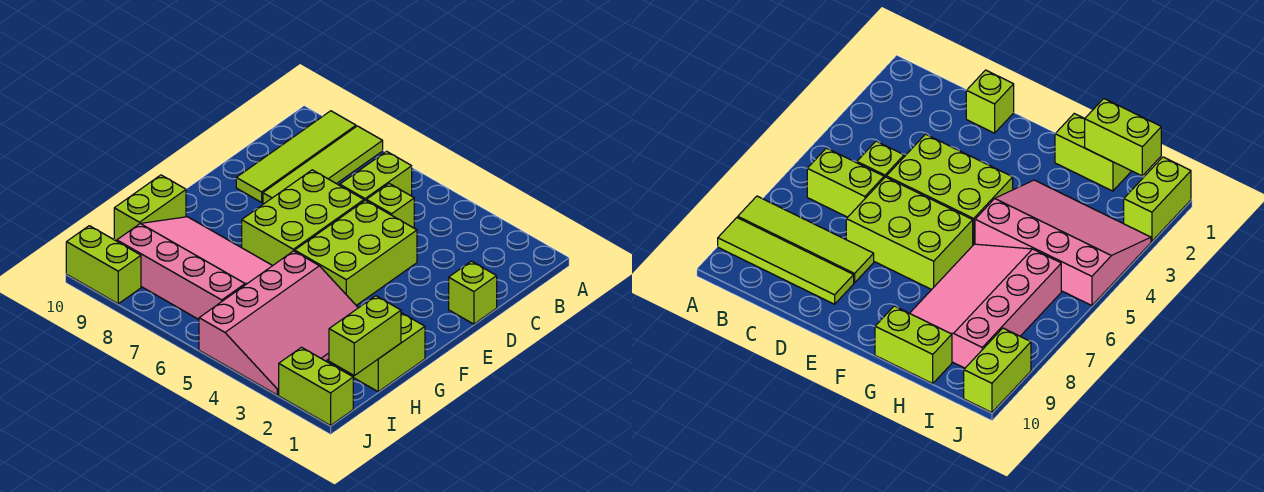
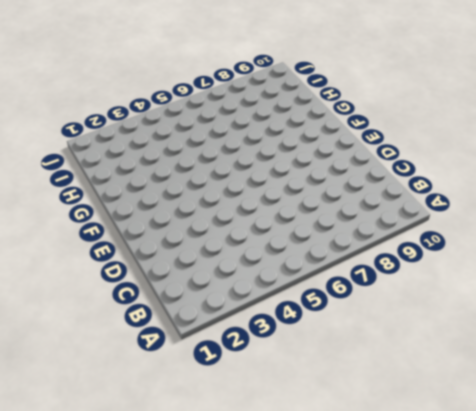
none -> lime tile A8:D8 level 1
none -> lime tile A9:D9 level 1
none -> lime brick B6:C6 level 1

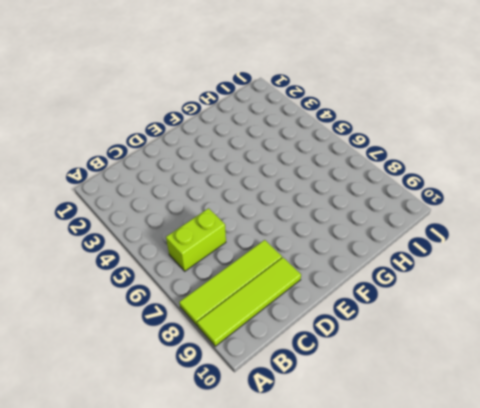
none -> lime brick C5 level 1
none -> lime brick D1 level 1
none -> lime brick D4:F5 level 1

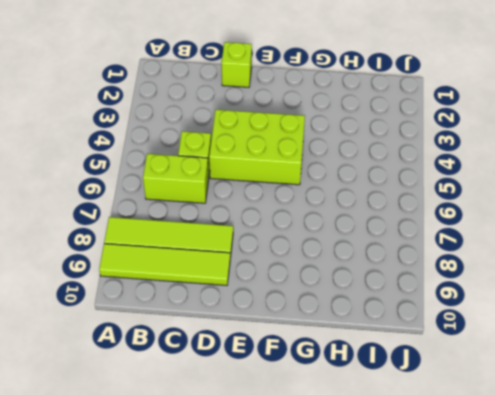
none -> lime brick D6:F7 level 1
none -> lime brick G1:H1 level 1
none -> pink slope G3:J5 level 1 top 5

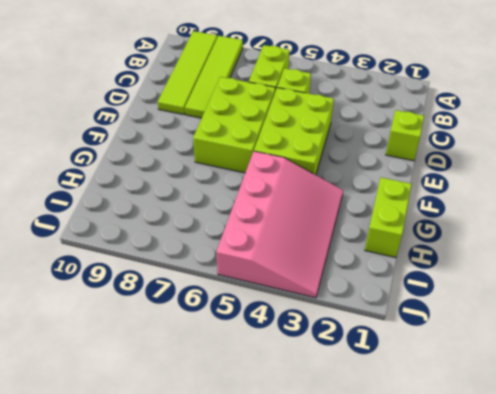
none -> pink slope G6:I9 level 1 top I
none -> lime brick G10:H10 level 1
none -> lime brick J1:J2 level 1

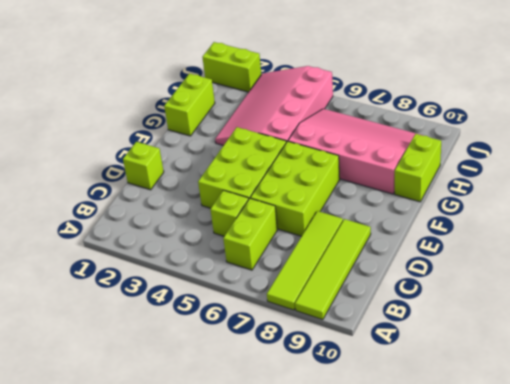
pink slope G6:I9 level 1 top G -> pink slope G6:I9 level 1 top I
none -> lime brick J9:J10 level 1
none -> lime brick H1:I1 level 2

